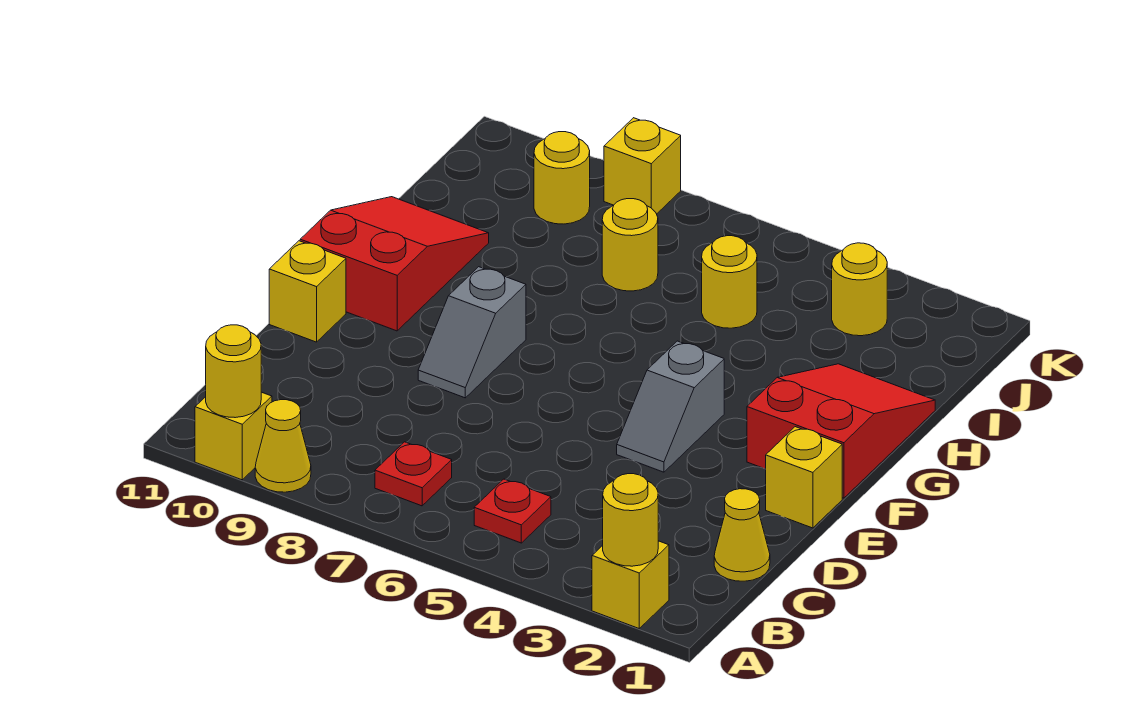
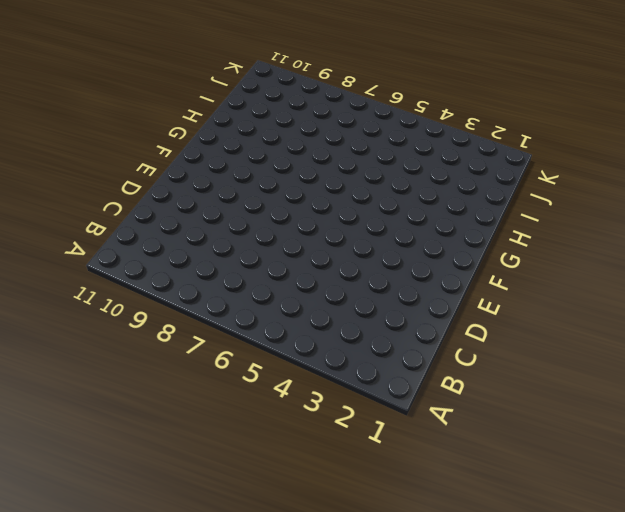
none -> yellow brick A2 level 1
none -> yellow cone A9 level 1
none -> yellow brick A10 level 1

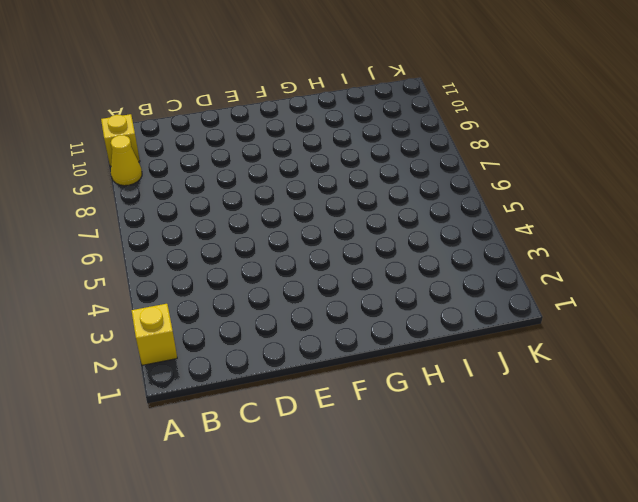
none -> red plate B5 level 1
none -> red plate B7 level 1
none -> yellow cone C1 level 1

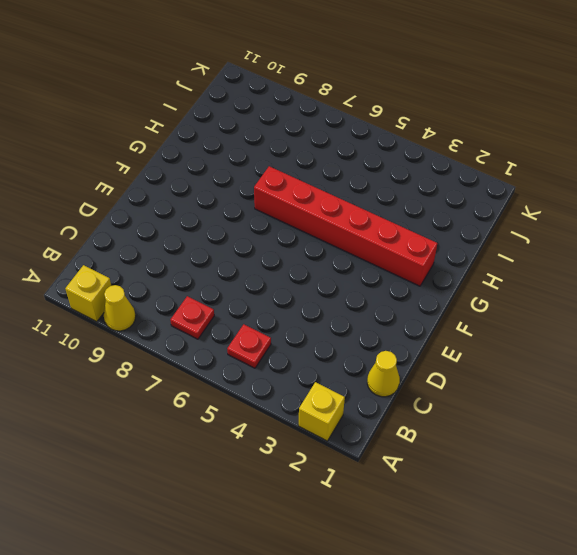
red brick G2:G7 level 1 -> red slope F1:H2 level 1 top F
none -> yellow brick E1 level 1
none -> grey slope E4:F4 level 1 top F
none -> grey slope E8:F8 level 1 top F

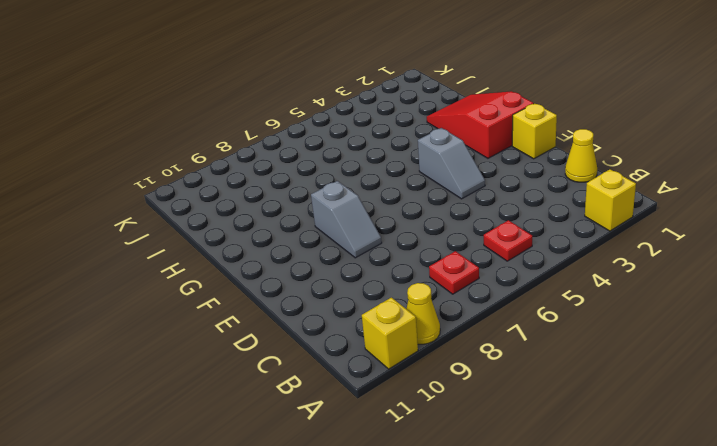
none -> yellow brick E11 level 1
none -> red slope F10:H11 level 1 top F
none -> yellow round brick I5 level 1

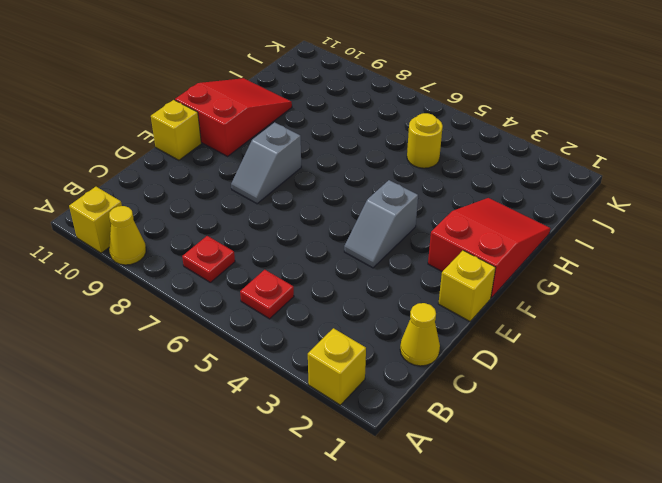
none -> yellow round brick I7 level 1
none -> yellow round brick J3 level 1
none -> yellow round brick J9 level 1

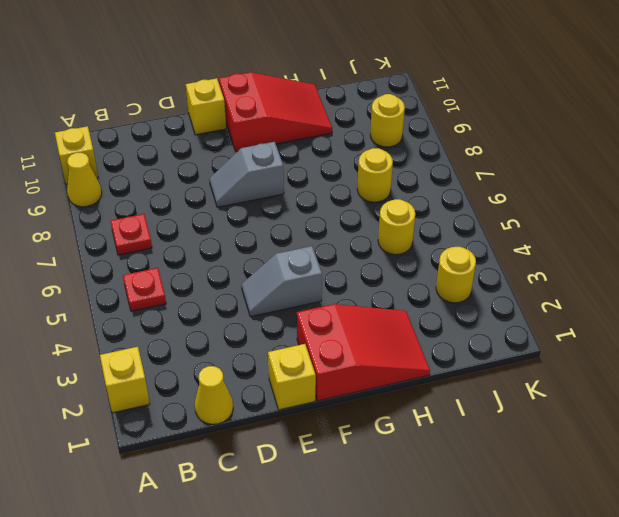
none -> yellow brick K8 level 1
none -> yellow round brick A2 level 2
none -> yellow round brick A10 level 2

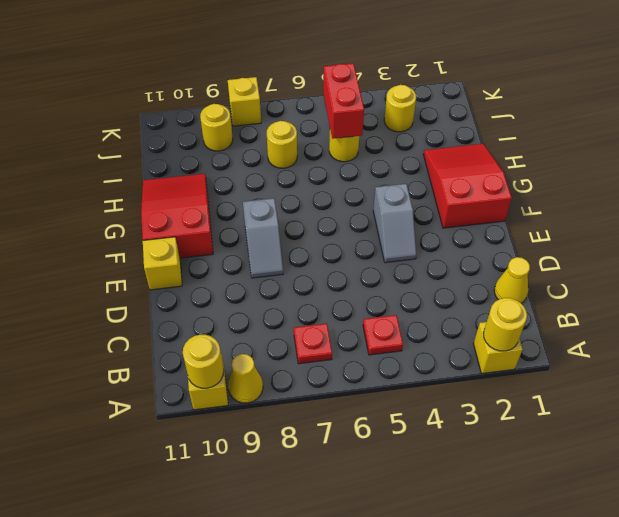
red brick I5:J5 level 2 -> none
none -> yellow brick E1 level 1

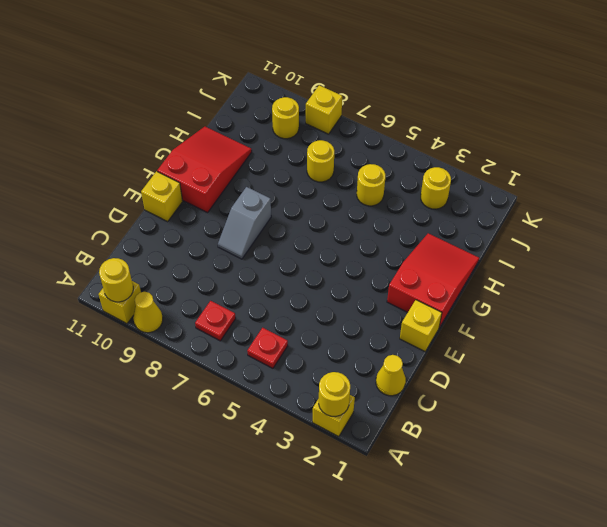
none -> grey slope E4:F4 level 1 top F

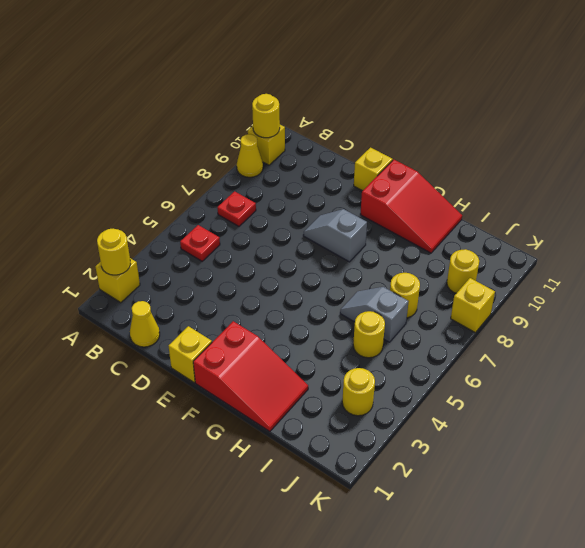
grey slope H6:I6 level 1 top I -> grey slope E4:F4 level 1 top F

